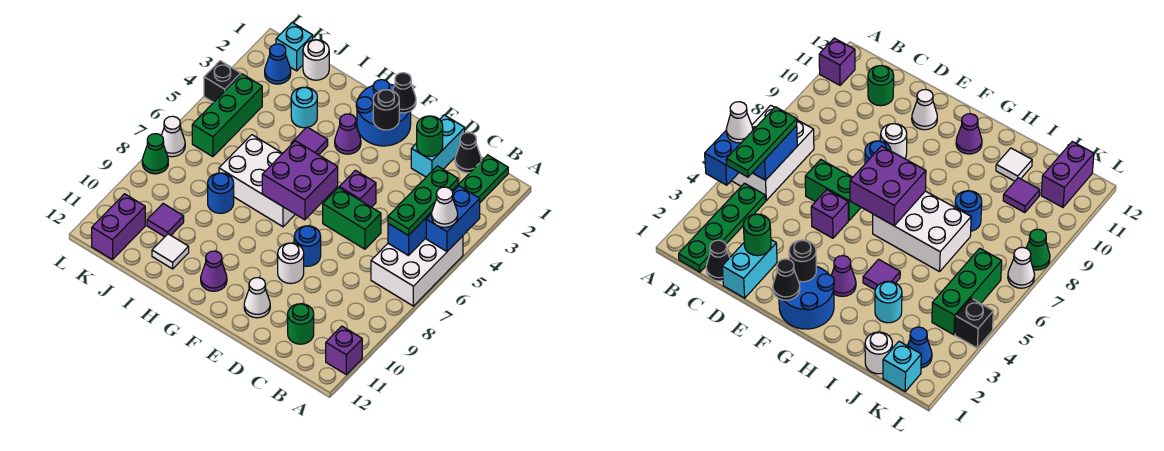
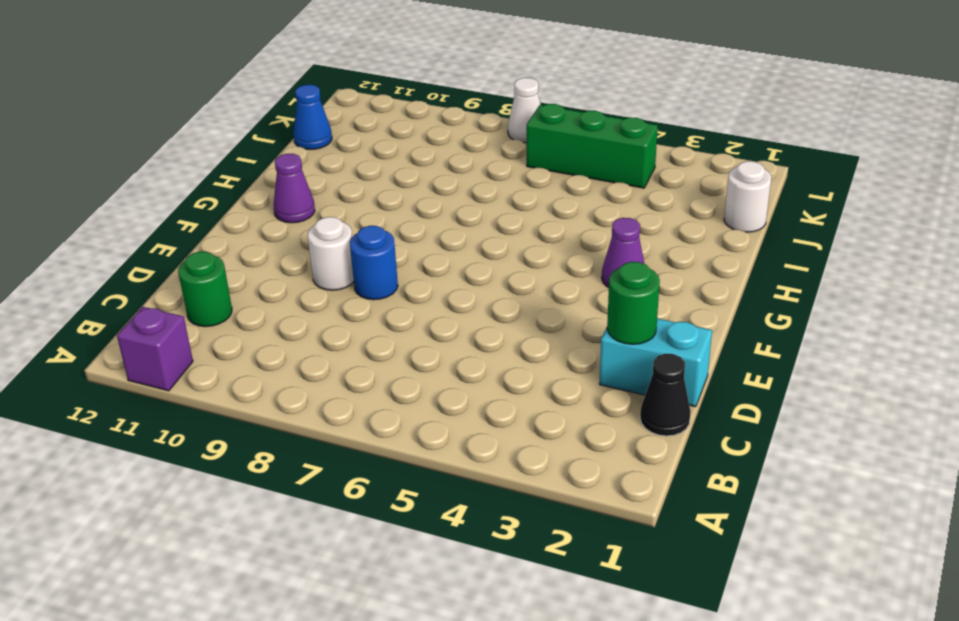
blue cone J12 level 1 -> blue cone K2 level 1
none -> white brick A5:B7 level 1
none -> green plate B1:B4 level 1
none -> green brick D6:E6 level 1
none -> purple brick E5 level 1

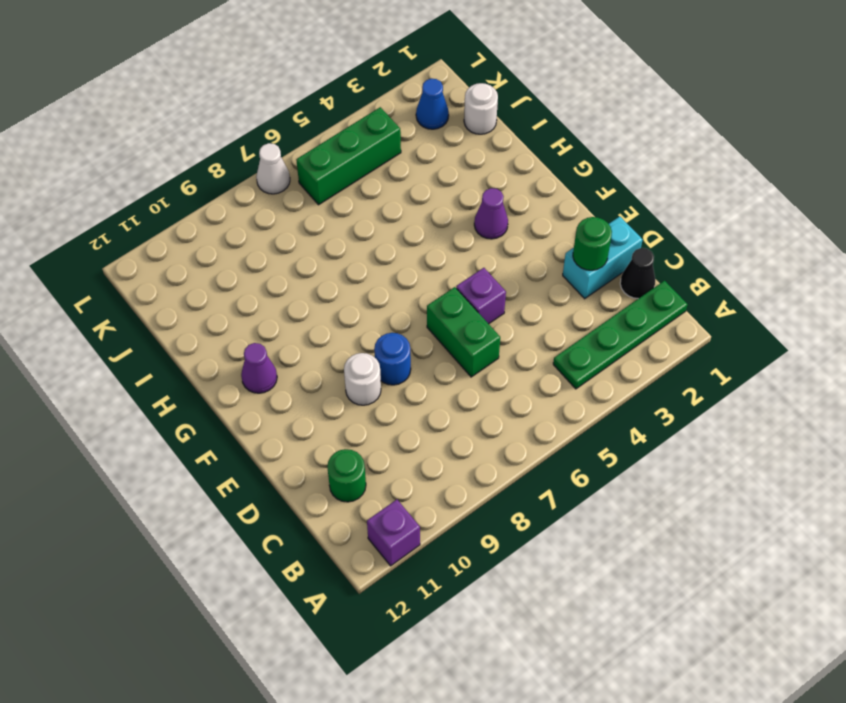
none -> white brick A5:B7 level 1
none -> white cone E11 level 1
none -> blue round brick F1:G2 level 1
none -> white brick G6:I7 level 1

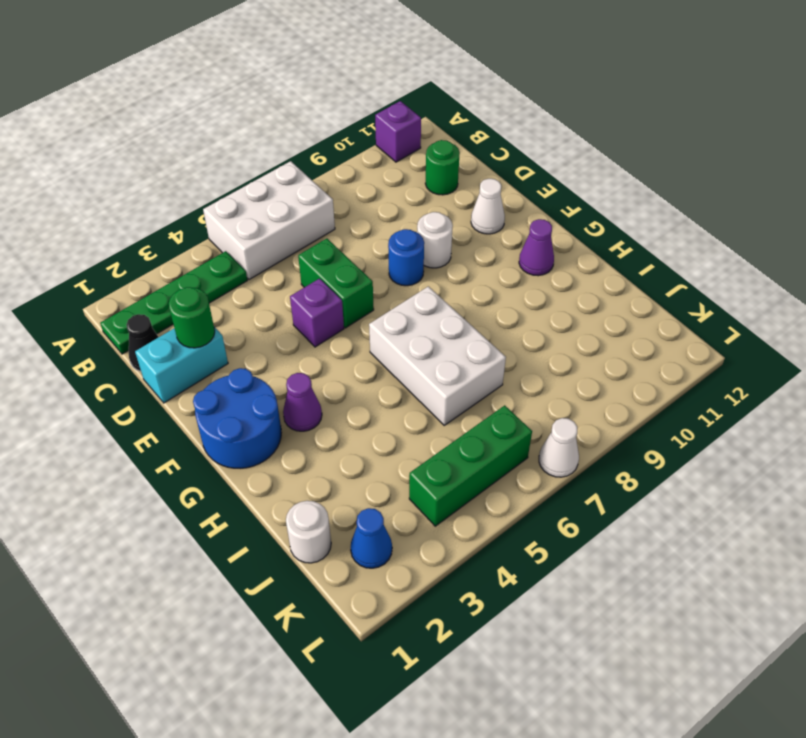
none -> purple tile H4 level 1
none -> cyan round brick I3 level 1
none -> blue round brick I8 level 1
none -> white tile I11 level 1

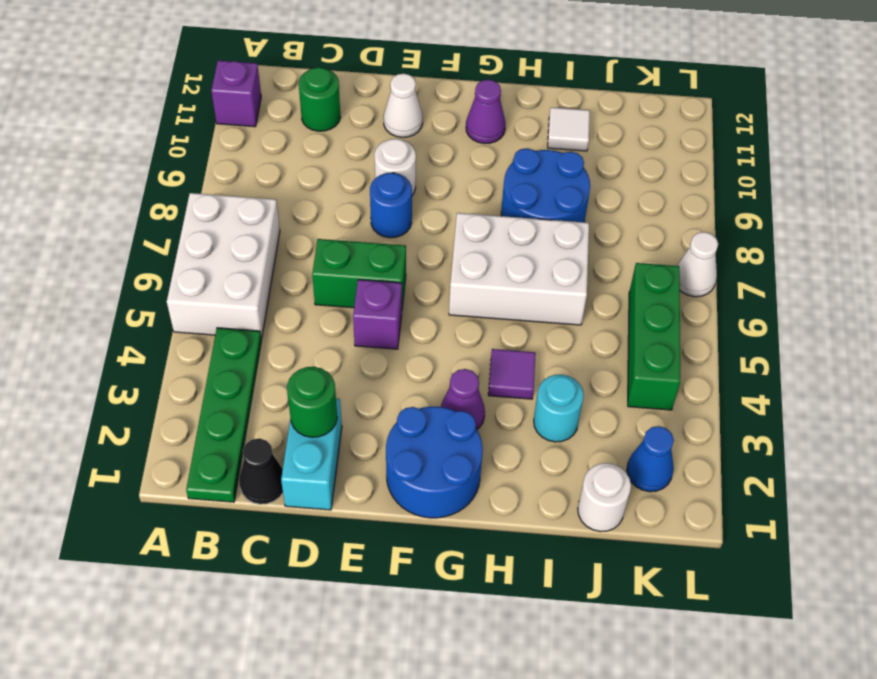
blue round brick H8:I9 level 1 -> blue round brick I8 level 1
none -> purple tile J10 level 1
none -> cyan brick K1 level 1
none -> purple brick K11:K12 level 1
none -> black brick L4 level 1

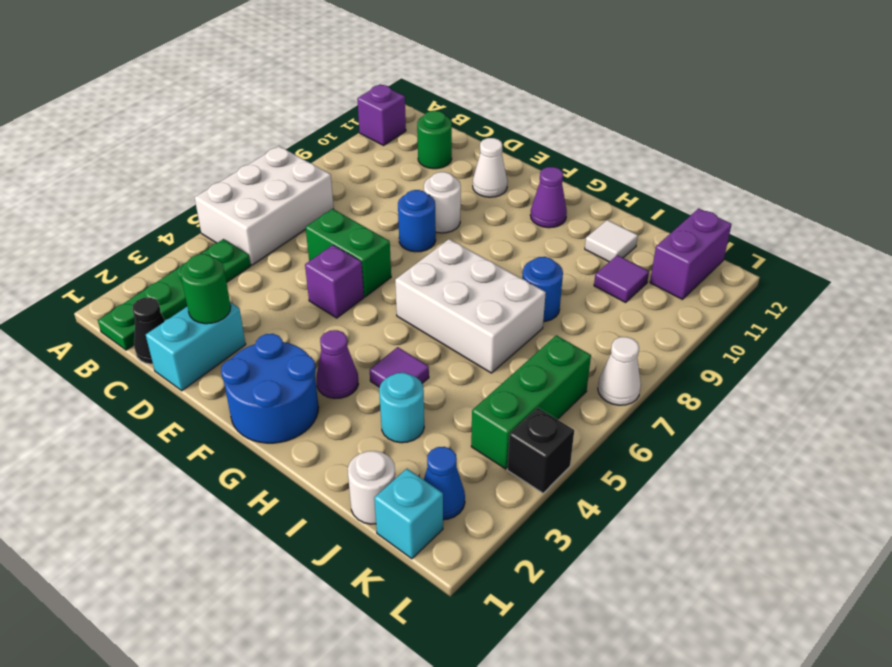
none -> green cone L8 level 1
none -> blue brick A4:A5 level 2
none -> blue brick B5:B6 level 2
none -> black cone F1 level 2

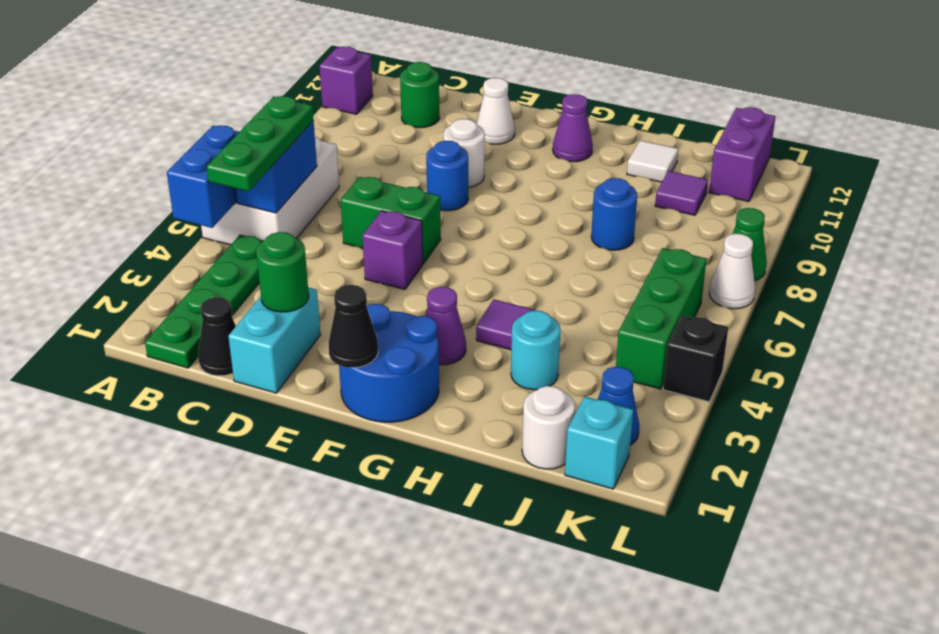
none -> white brick G6:I7 level 1
none -> black round brick F2 level 2
none -> purple brick F6:G7 level 2
none -> white cone A5 level 3

